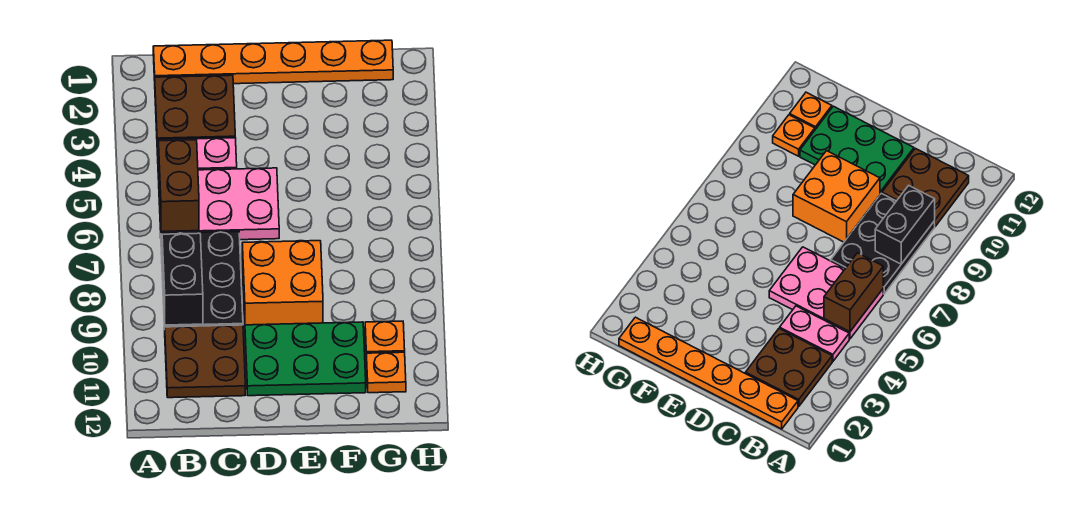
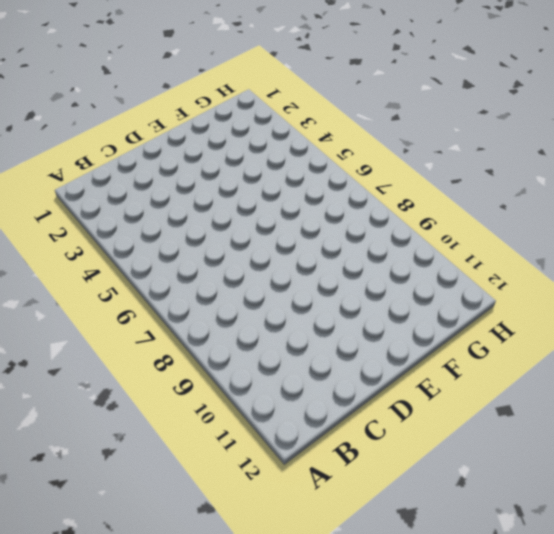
none -> orange plate B1:G1 level 1
none -> brown plate B2:C3 level 1
none -> pink plate B4:C4 level 1

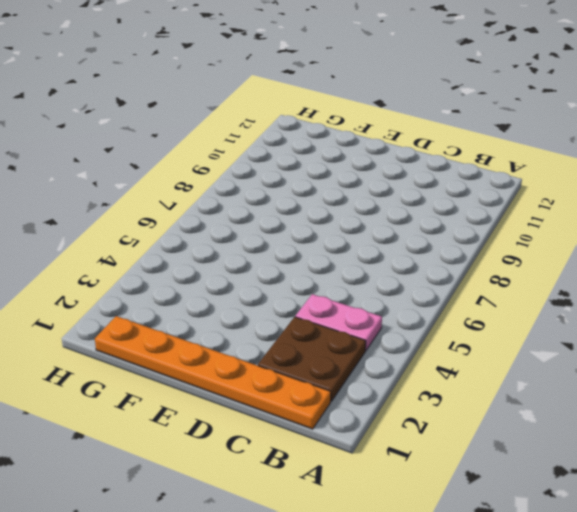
none -> pink plate B5:D6 level 1
none -> black plate B7:C9 level 1
none -> brown plate B10:C11 level 1

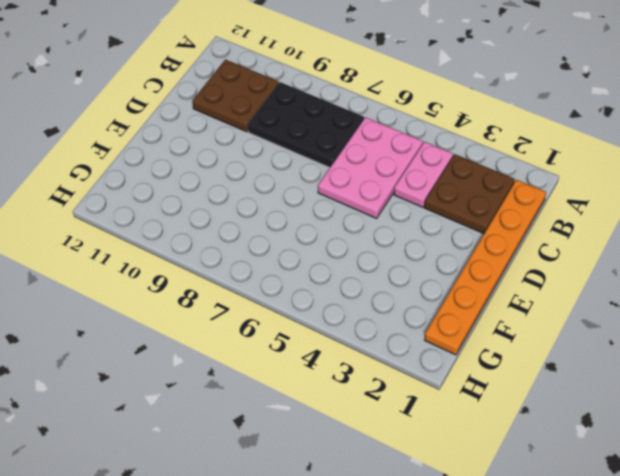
none -> orange brick D8:E9 level 1
none -> green plate D10:F11 level 1
none -> orange plate G10 level 1

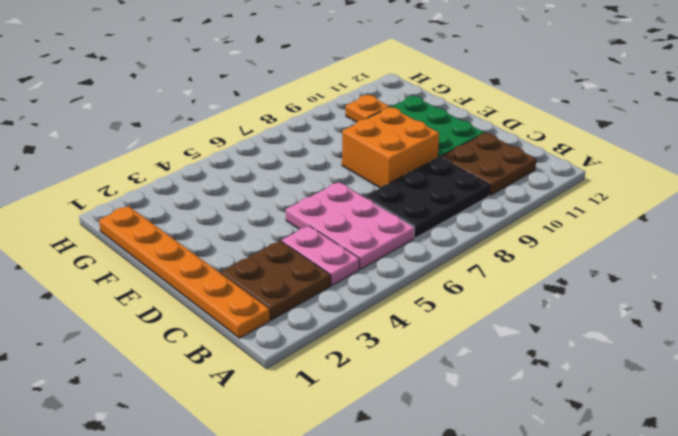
none -> orange plate G11 level 1
none -> brown brick B5:B6 level 2
none -> black brick B8:B9 level 2

